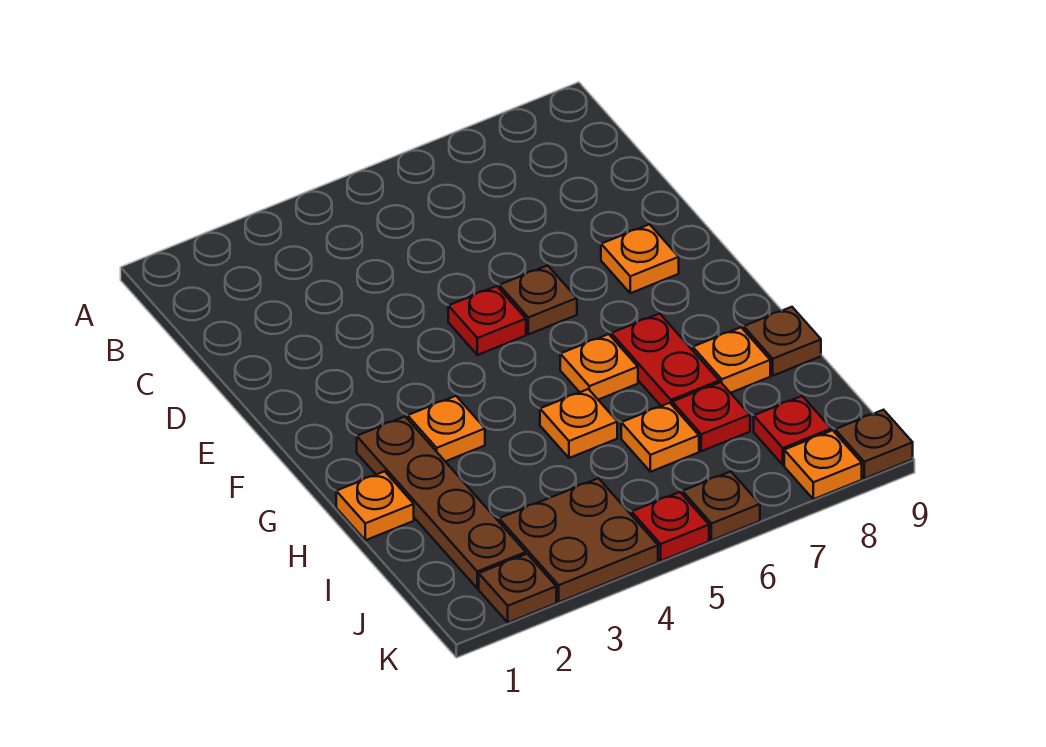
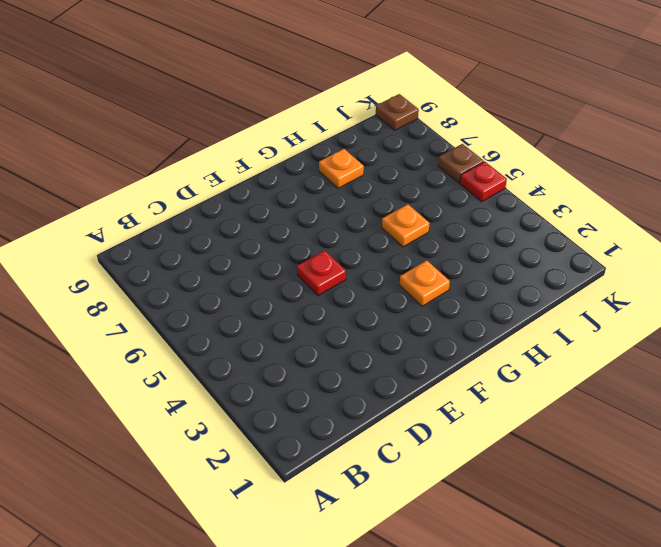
none -> brown plate E6 level 1
none -> orange plate E8 level 1
none -> brown plate G2:J2 level 1

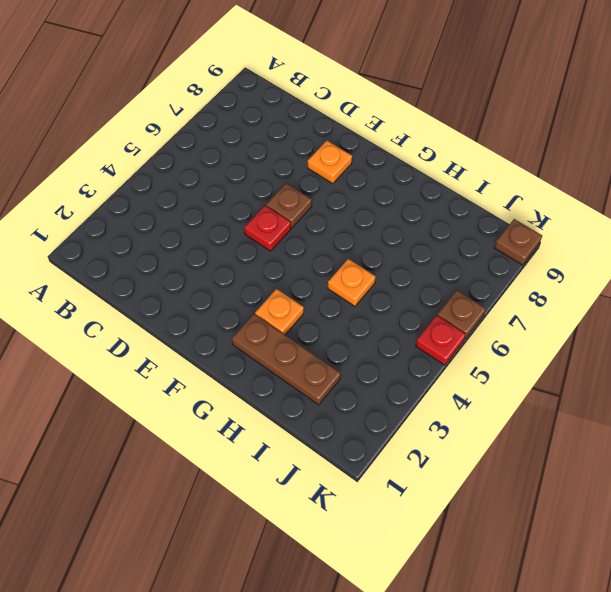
brown plate G2:I2 level 1 -> brown plate G2:J2 level 1
none -> orange plate G6 level 1
none -> red plate G7:H7 level 1
none -> orange plate H1 level 1

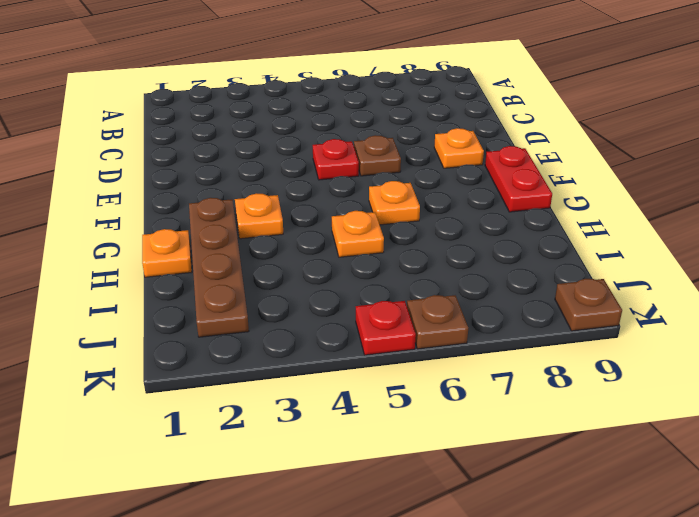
red plate F9:G9 level 1 -> red plate G7:H7 level 1
none -> orange plate H8 level 1
none -> brown plate H9 level 1
none -> orange plate I6 level 1

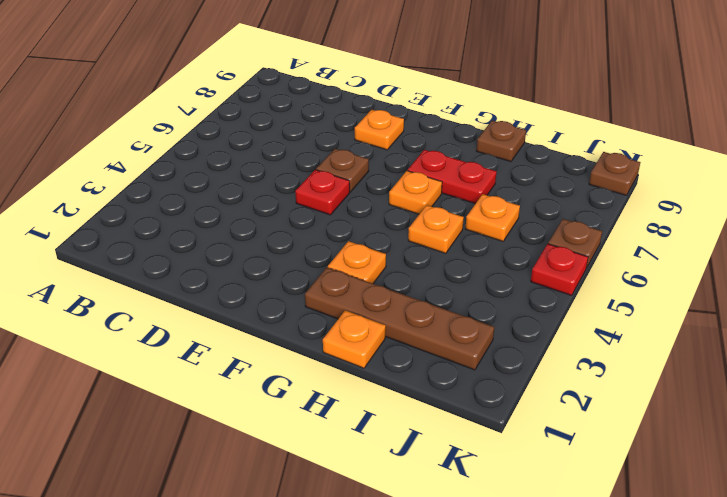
none -> orange plate H8 level 1
none -> red plate I7 level 1
none -> brown plate J3:K4 level 1

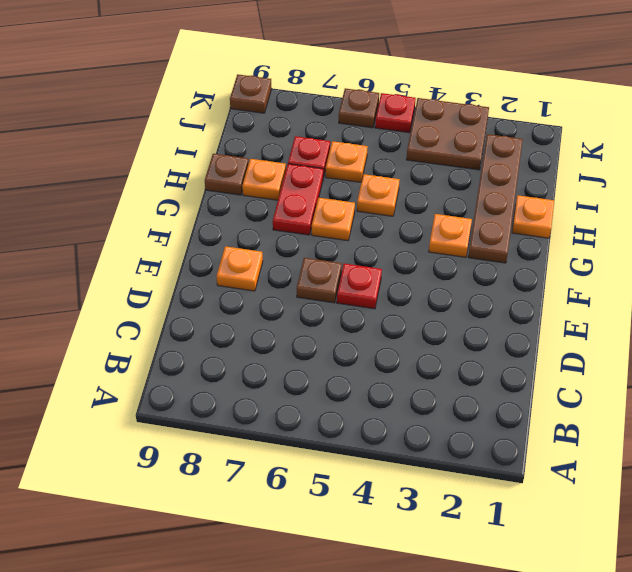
none -> red plate J8 level 1
none -> brown plate K2 level 1
none -> orange plate K8 level 1

